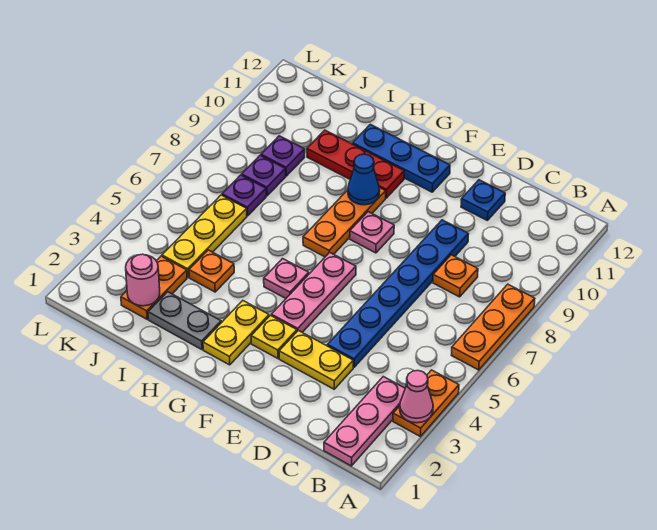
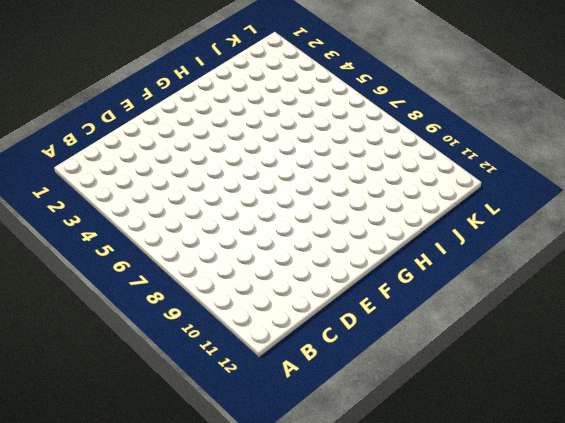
none -> orange plate A3:A4 level 1
none -> orange plate A6:A8 level 1
none -> pink plate B1:B3 level 1

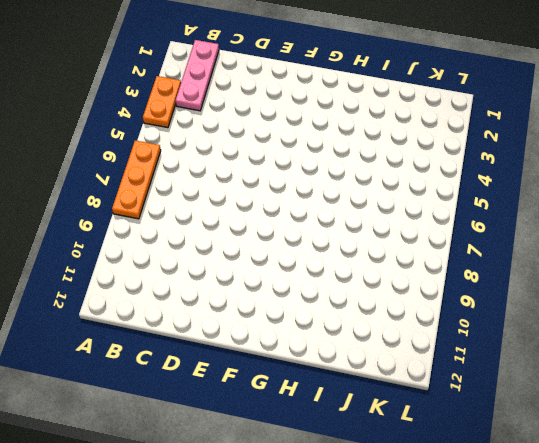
none -> orange plate C8 level 1
none -> yellow plate D3:E3 level 1
none -> blue plate D4:D9 level 1

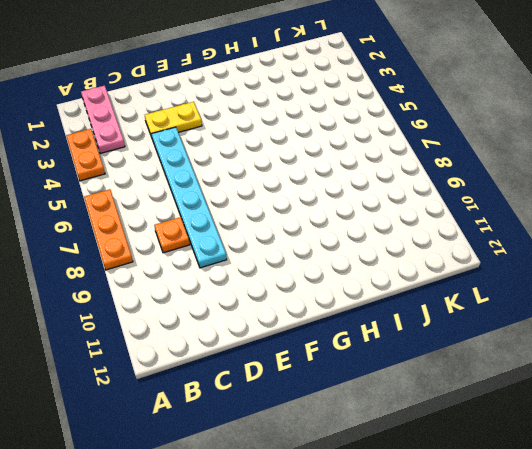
cyan plate D4:D9 level 1 -> blue plate D4:D9 level 1
none -> blue plate D11 level 1
none -> yellow plate F3 level 1
none -> pink plate F4:F6 level 1

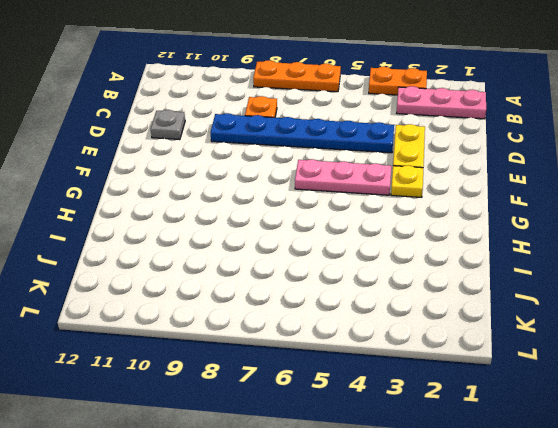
grey plate D11 level 1 -> blue plate D11 level 1
none -> pink plate F8 level 1
none -> blue plate F11:H11 level 1
none -> yellow plate G2:G3 level 1

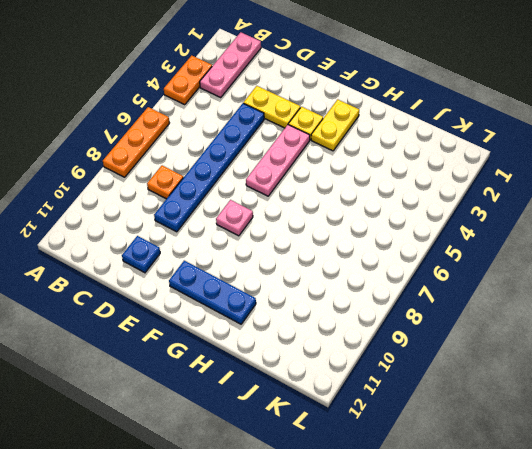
none -> pink plate G5 level 1
none -> orange plate G7:G9 level 1
none -> red plate G10:I10 level 1

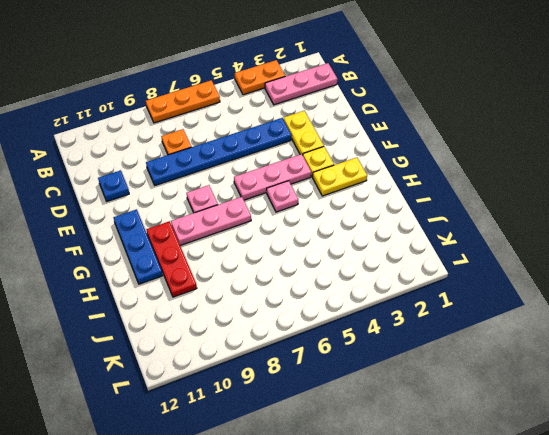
pink plate G7:G9 level 1 -> orange plate G7:G9 level 1
none -> grey plate H2:I2 level 1
none -> orange plate I4 level 1
none -> orange plate J2:J3 level 1

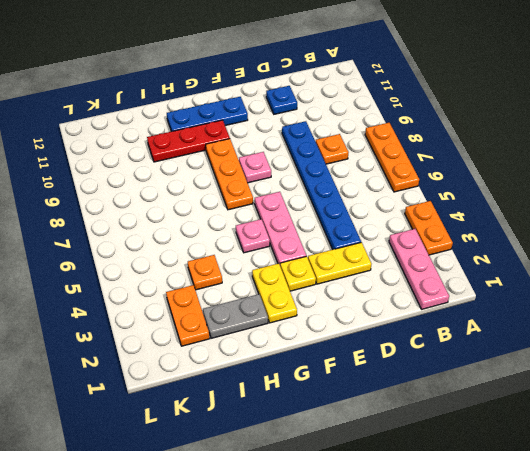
none -> yellow plate J4:J6 level 1
none -> purple plate J7 level 1
none -> purple plate J8 level 1

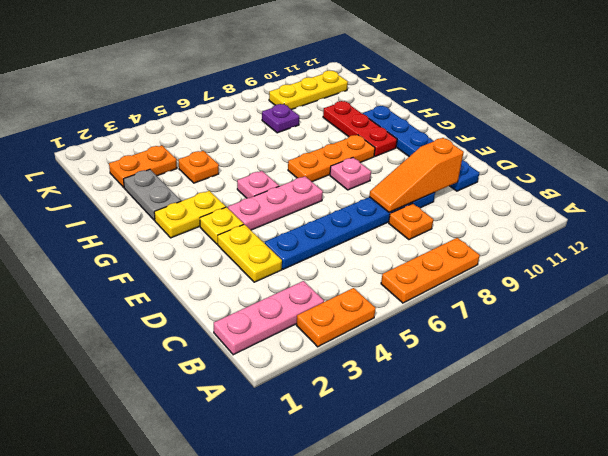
orange slope D8:D10 level 2 top 10 -> none
yellow plate K9:K11 level 1 -> yellow plate J4:J6 level 1
none -> purple plate J7 level 1
none -> purple plate J9 level 1
none -> pink cone A3 level 2

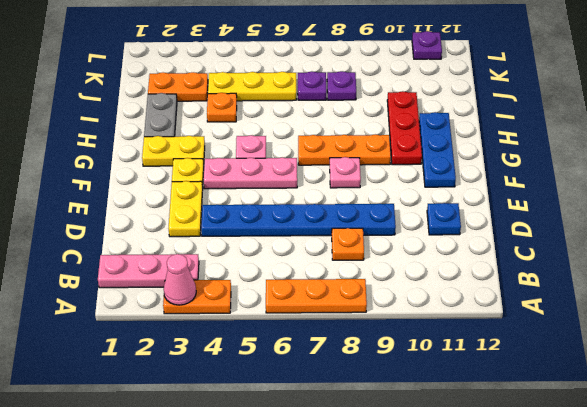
purple plate L11 level 1 -> purple plate J9 level 1
none -> blue cone G9 level 2
none -> pink round brick J2 level 2

